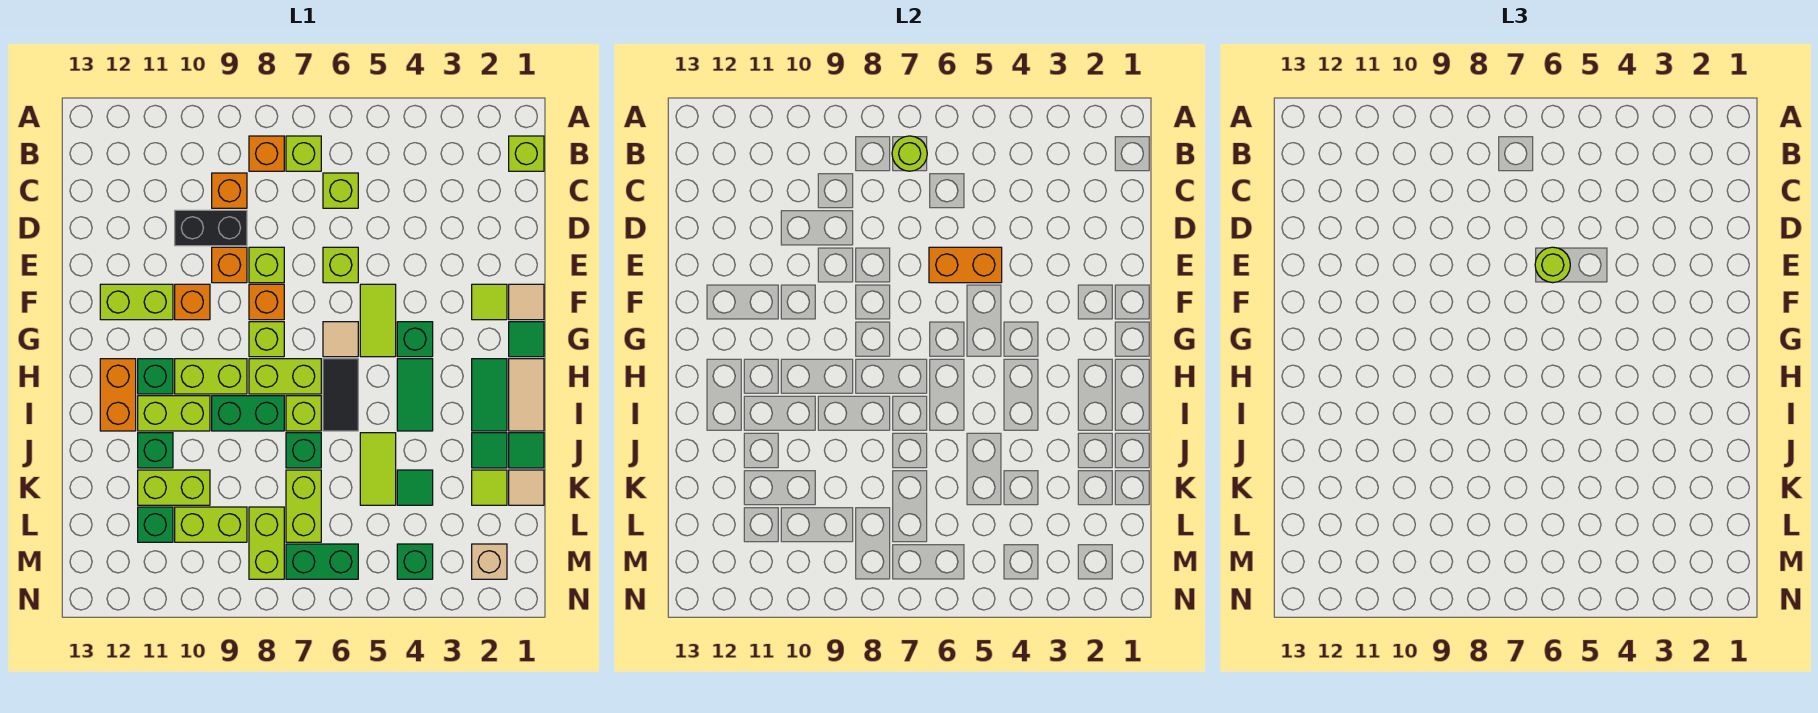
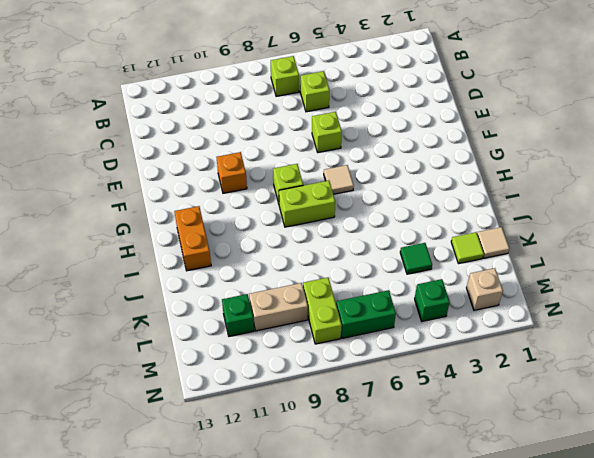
tan brick L9:L10 level 1 -> lime brick L9:L10 level 1
none -> lime brick B1 level 1
none -> orange brick B8 level 1
none -> orange brick C9 level 1
none -> black brick D9:D10 level 1

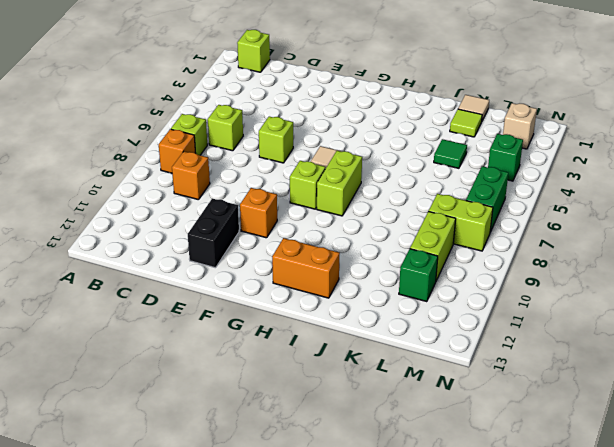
black brick E11:E12 level 1 -> black brick D9:D10 level 1
none -> lime brick E8 level 1
none -> orange brick E9 level 1
none -> tan tile F1 level 1
none -> lime tile F2 level 1

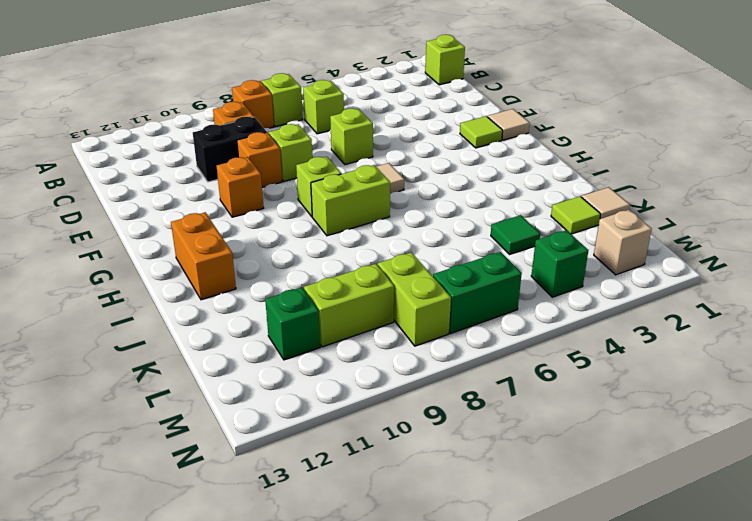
none -> lime tile F5:G5 level 1
none -> orange brick F8 level 1
none -> lime brick F11:F12 level 1
none -> green tile G1 level 1

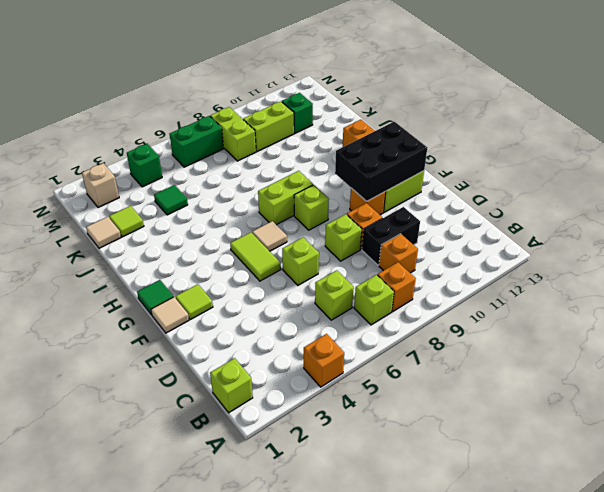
orange brick A4 level 1 -> orange brick F8 level 1
black brick F10:G12 level 2 -> none
none -> green brick G4 level 1
none -> tan tile H1:I1 level 1
none -> green tile H2:I2 level 1
none -> green tile H4:I4 level 1

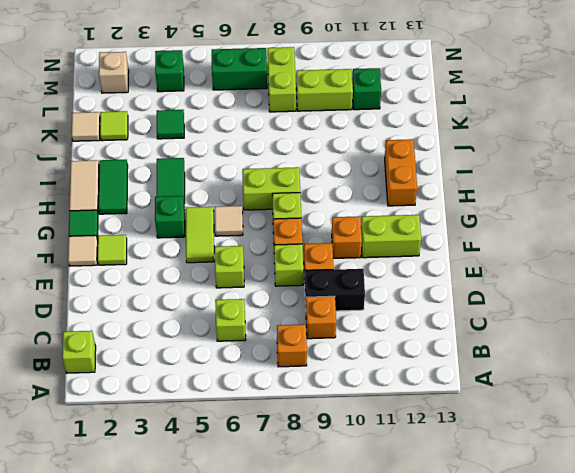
none -> lime brick B7 level 1
none -> black tile H6:I6 level 1
none -> lime brick H9:H10 level 1
none -> green brick H11 level 1

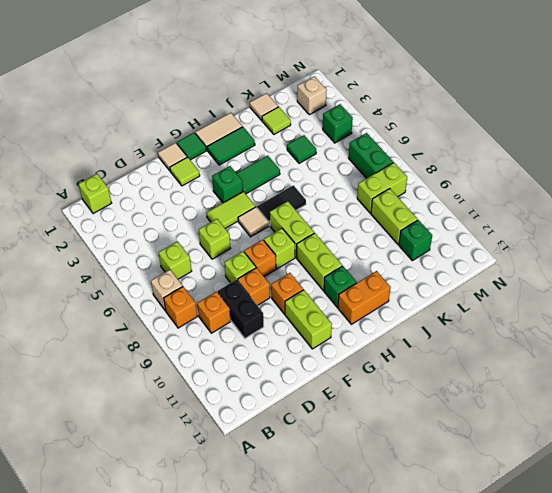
tan brick B7 level 1 -> lime brick B7 level 1
none -> lime brick I7 level 1
none -> green brick I8:I9 level 1
none -> lime brick I10:I11 level 1
none -> green tile J1 level 1

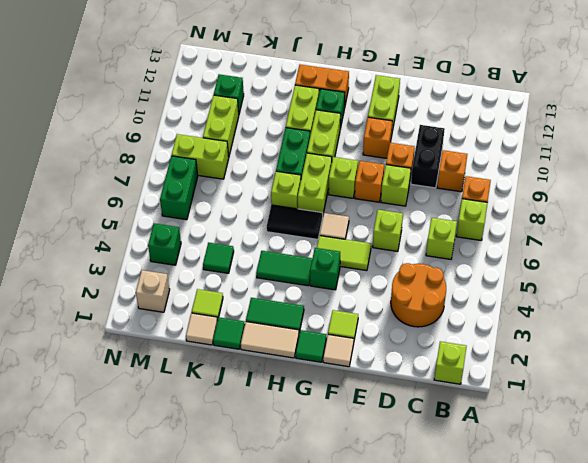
orange round brick C3:D4 level 1 -> none
none -> green tile J2 level 1
none -> lime tile J5:K5 level 1
none -> green brick J7 level 1
none -> green brick J11 level 1

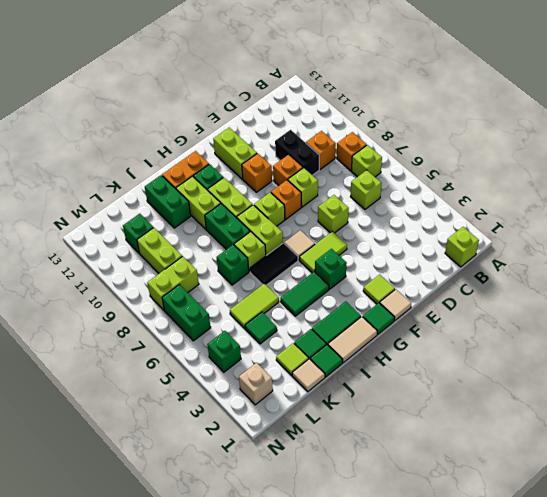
green brick J11:J12 level 1 -> green brick J11 level 1
none -> lime brick K7:L7 level 1
none -> lime brick K10:K11 level 1
none -> lime round brick B7 level 2
none -> orange brick E5:E6 level 2

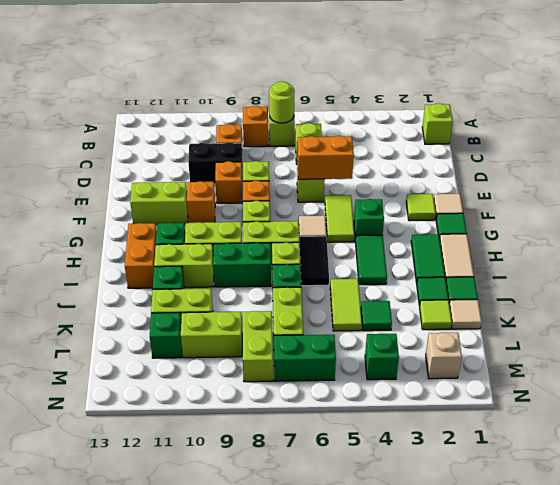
none -> lime round brick E6 level 3

